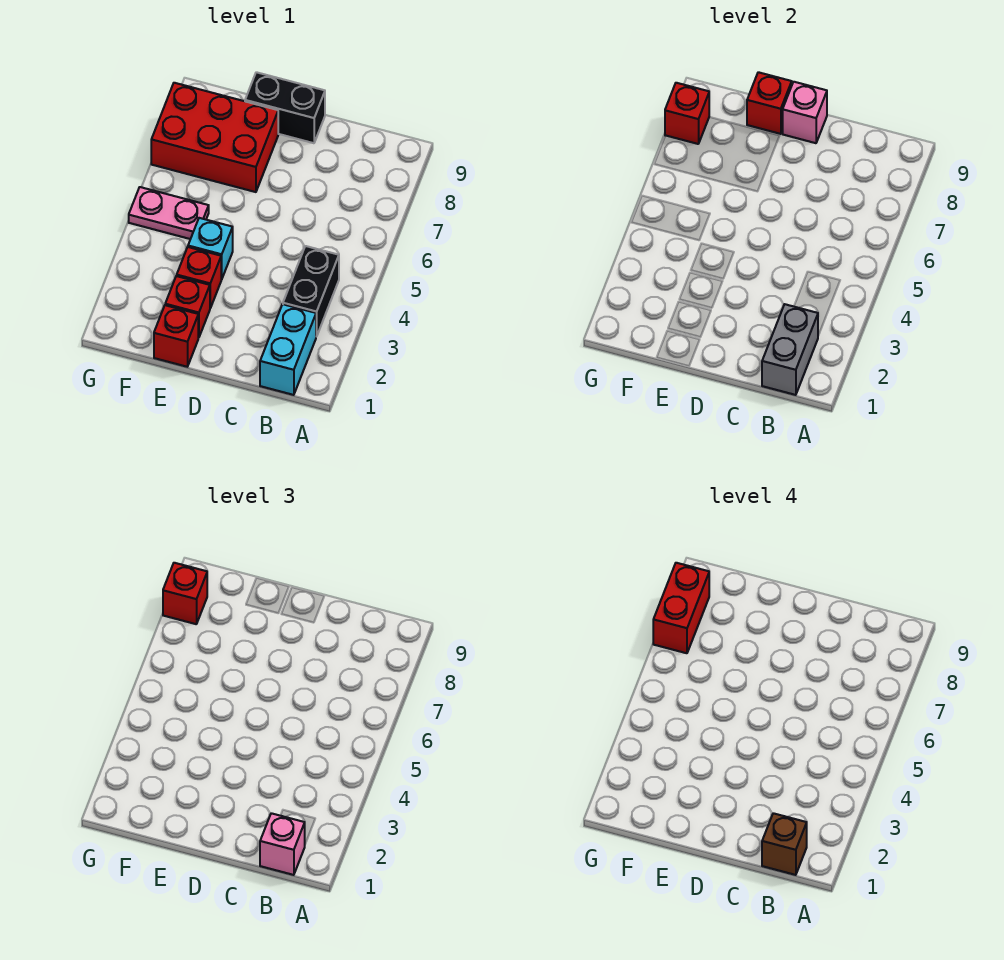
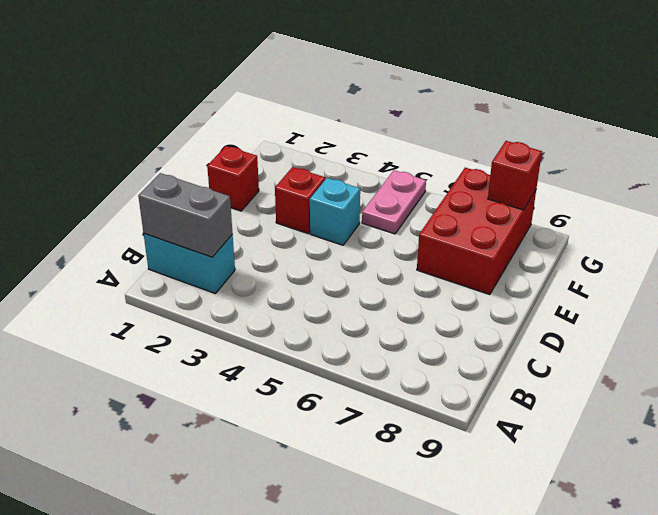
none -> black brick B3:B4 level 1
none -> black brick D9:E9 level 1
none -> red brick E2 level 1

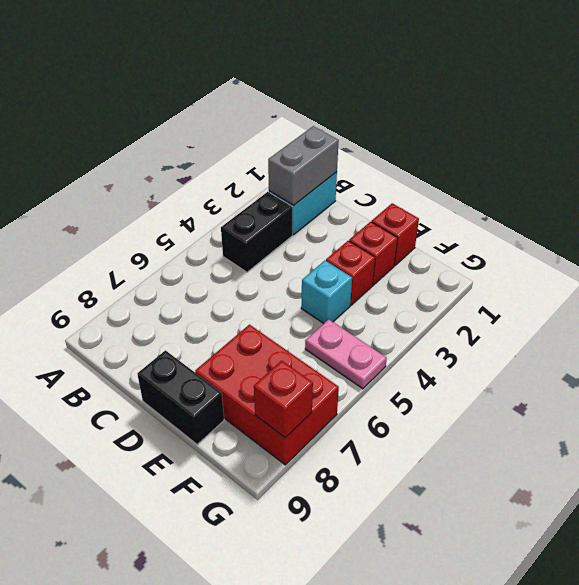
none -> pink brick D9 level 2
none -> red brick E9 level 2
none -> pink brick B1 level 3

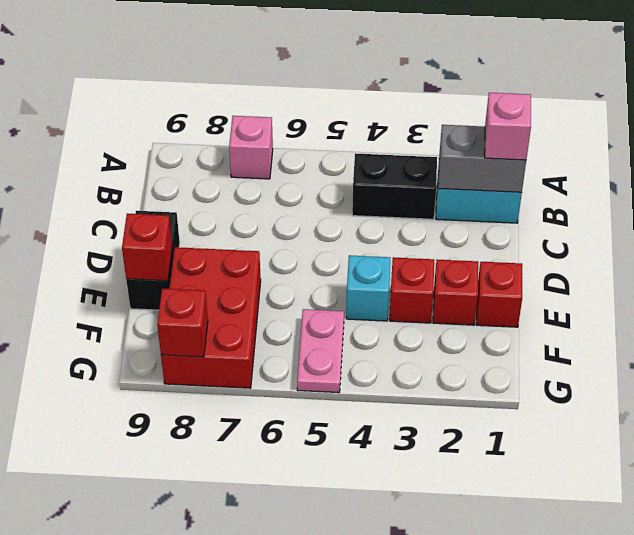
pink brick A7 level 1 -> pink brick D9 level 2
none -> red brick G8 level 3
none -> brown brick B1 level 4
none -> red brick G7:G8 level 4

